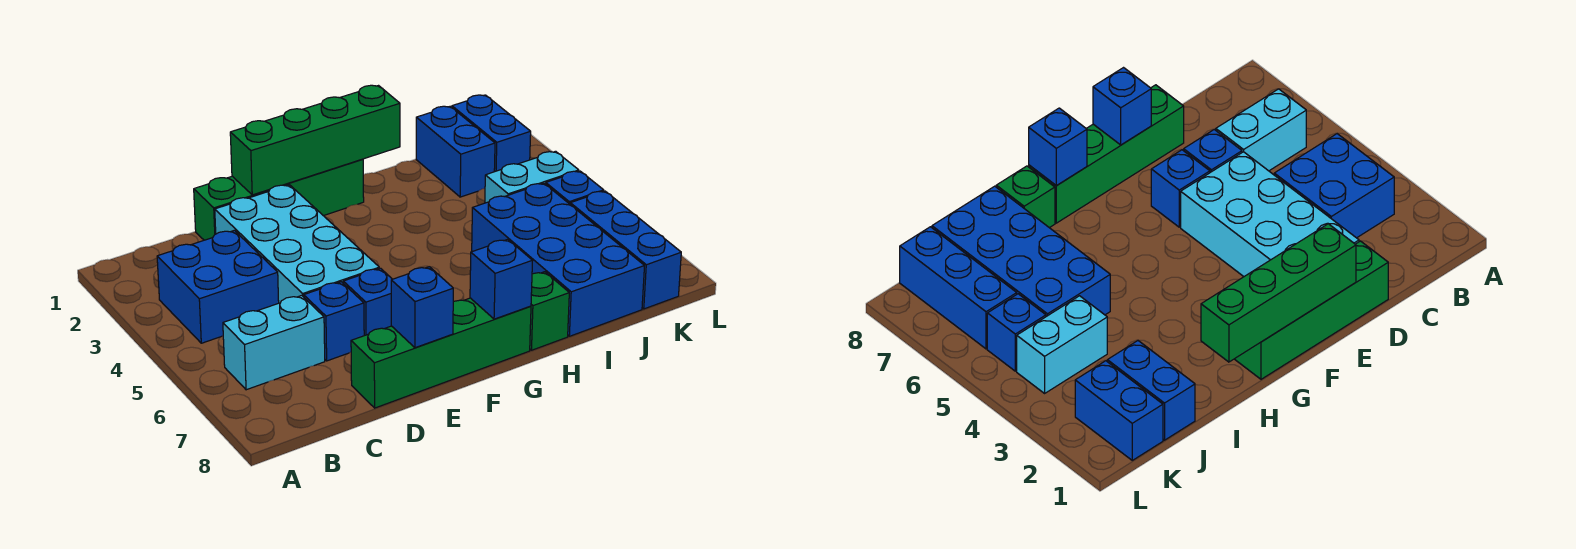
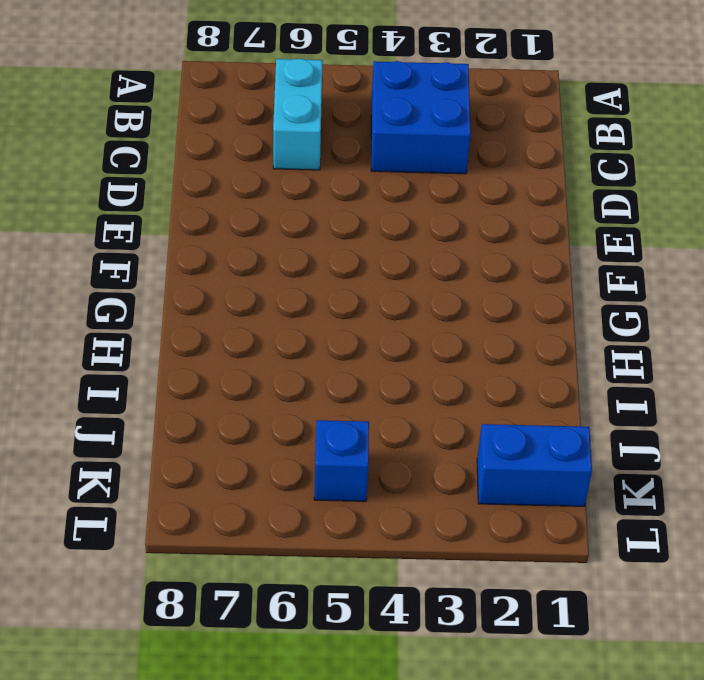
none -> green brick D1:G1 level 1
none -> cyan brick D2:E5 level 1
none -> blue brick D6 level 1

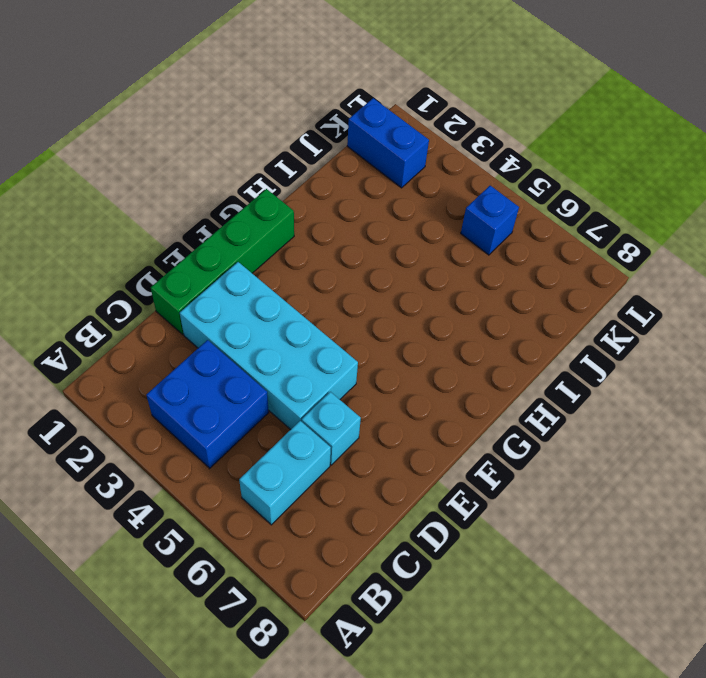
cyan brick D6 level 1 -> blue brick D6 level 1
none -> green brick D8:G8 level 1
none -> blue brick E6 level 1
none -> green brick H8 level 1

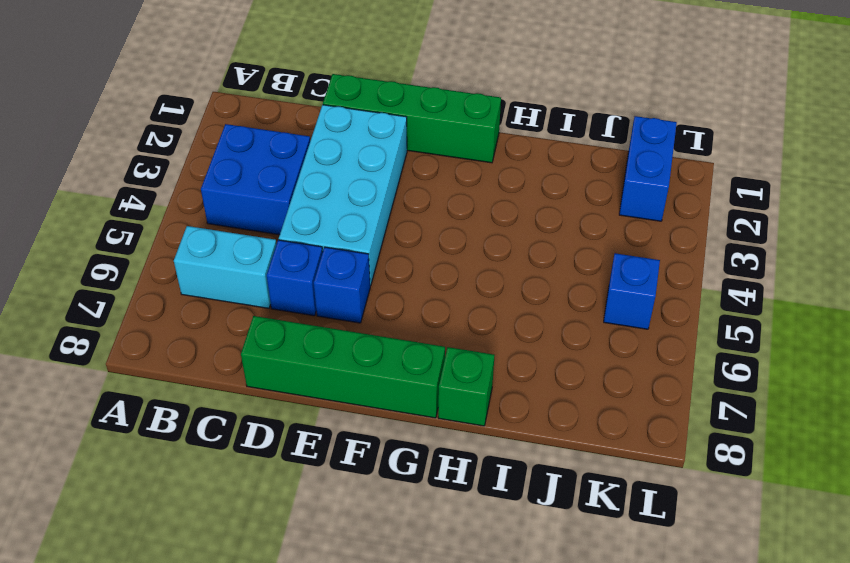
none -> blue brick I5:J8 level 1
none -> blue brick J1:J2 level 1
none -> cyan brick J4:K4 level 1

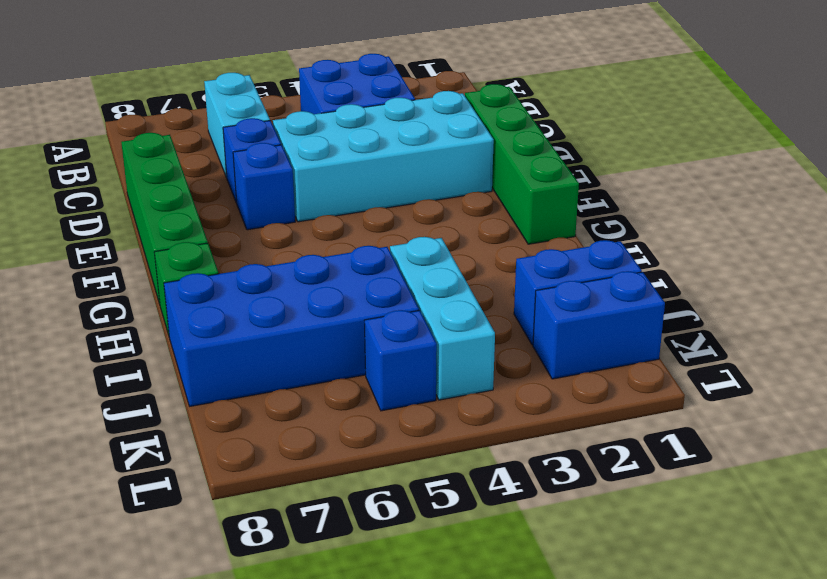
cyan brick I4:K4 level 1 -> cyan brick J4:K4 level 1
none -> blue brick K6:K8 level 1
none -> green brick E1:H1 level 2
none -> blue brick E8 level 2

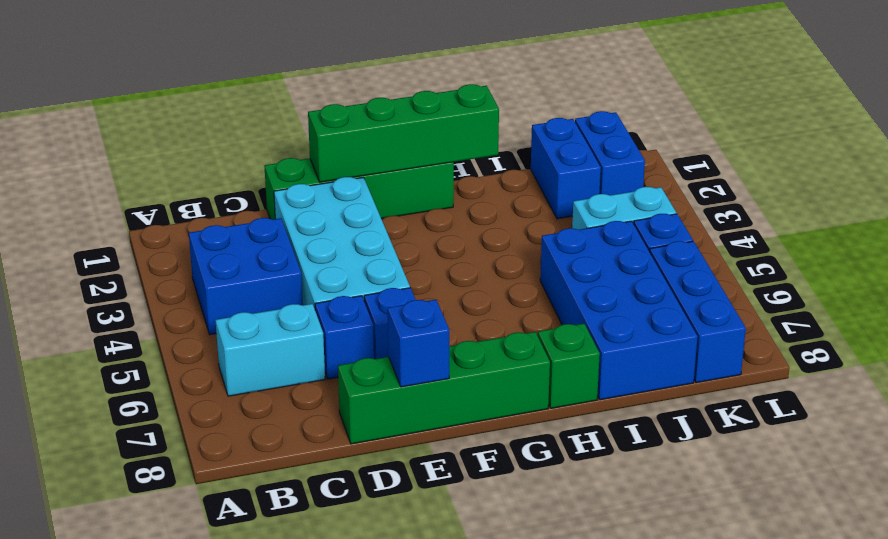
none -> blue brick G8 level 2

